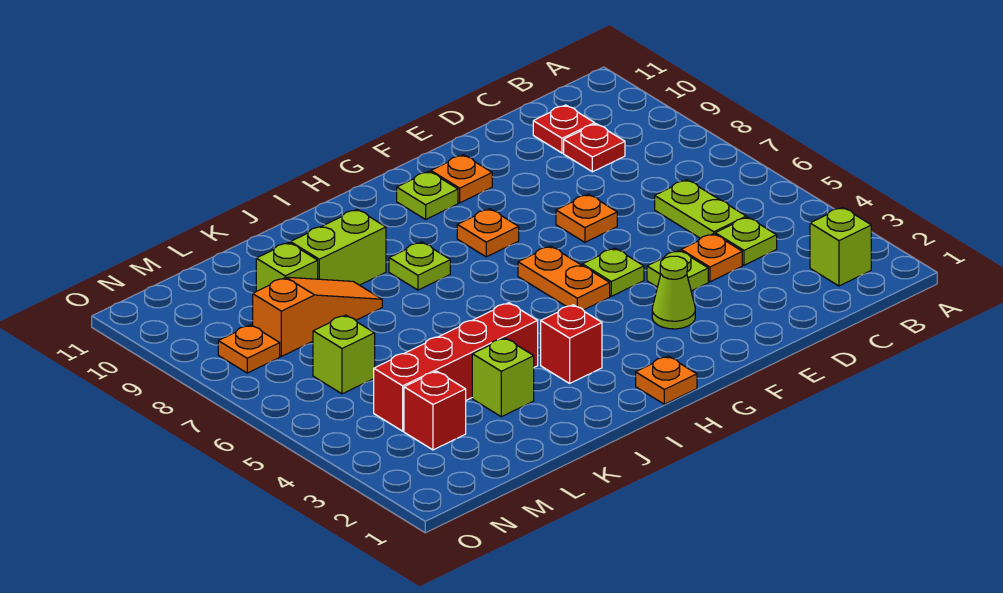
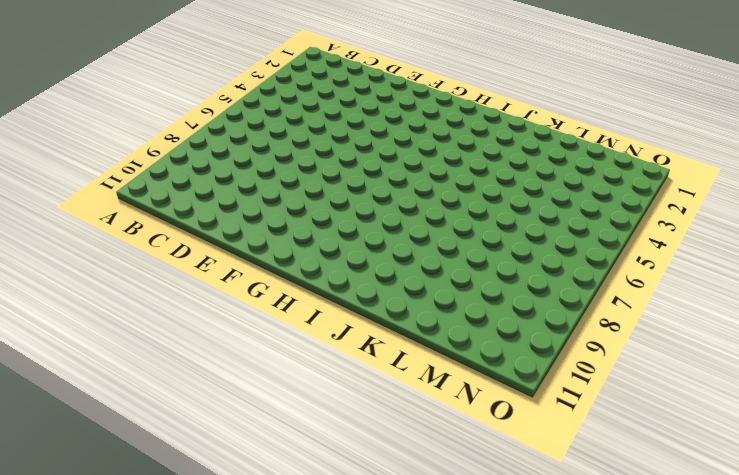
none -> lime brick B2 level 1
none -> lime plate C4 level 1
none -> lime plate C5:C6 level 1

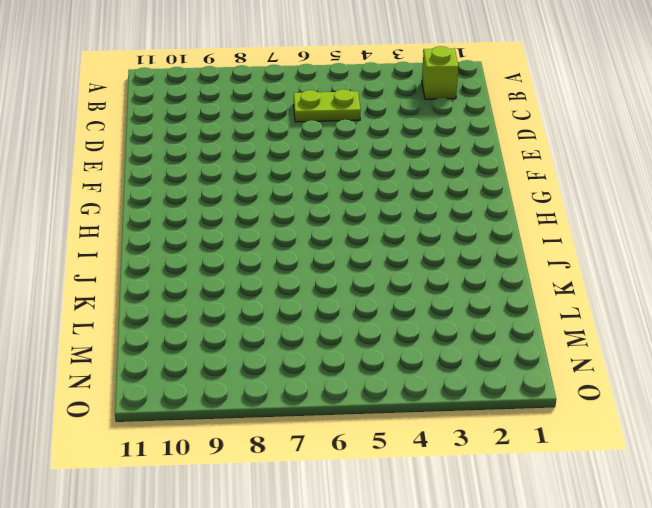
none -> lime plate C4 level 1
none -> red plate C9 level 1
none -> red plate C10 level 1

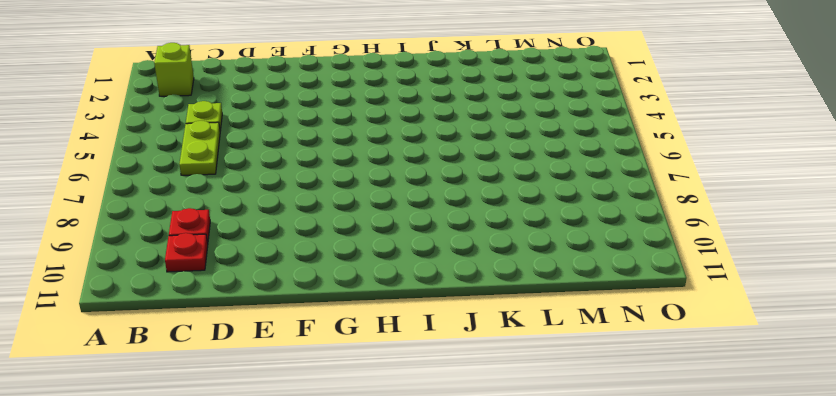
none -> orange plate D4 level 1
none -> lime plate E4 level 1
none -> orange plate E7 level 1

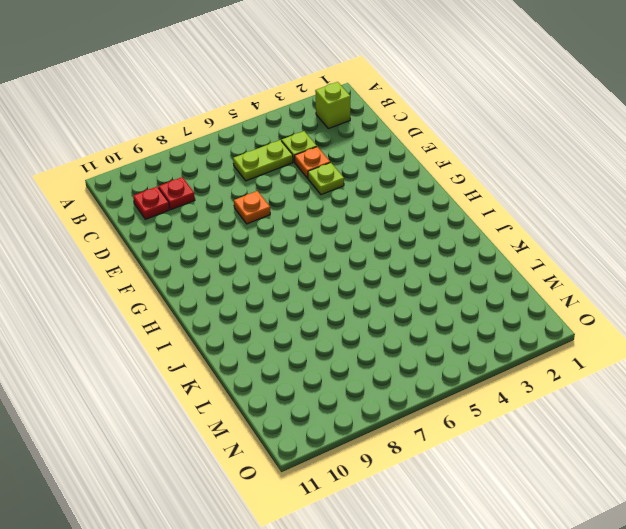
none -> lime cone F3 level 1
none -> lime plate F5 level 1
none -> orange plate F10 level 1

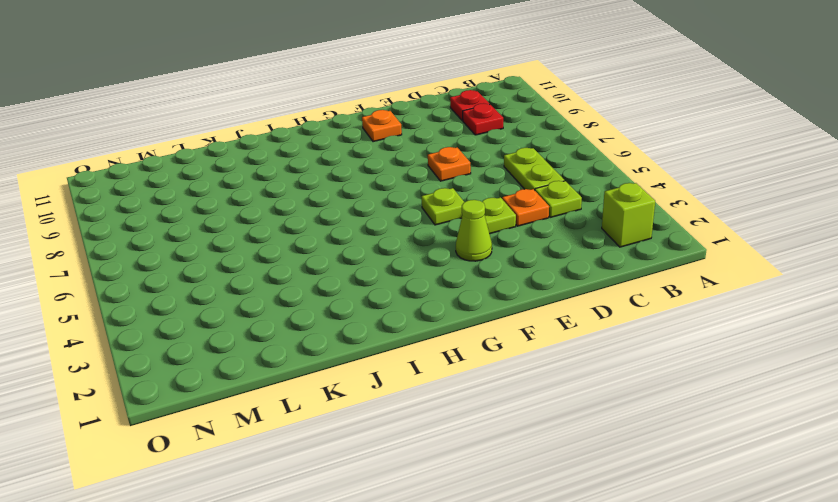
none -> orange plate G5:G6 level 1
none -> orange plate G8 level 1
none -> lime plate G10 level 1

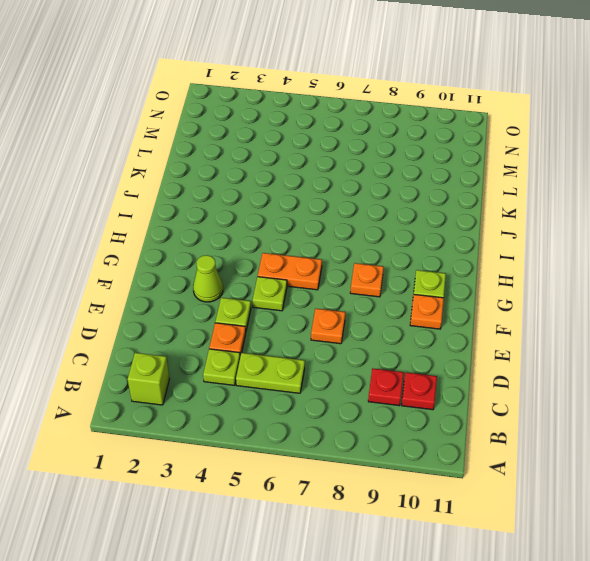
none -> orange plate H1 level 1
none -> red brick I3 level 1
none -> lime plate I8 level 1

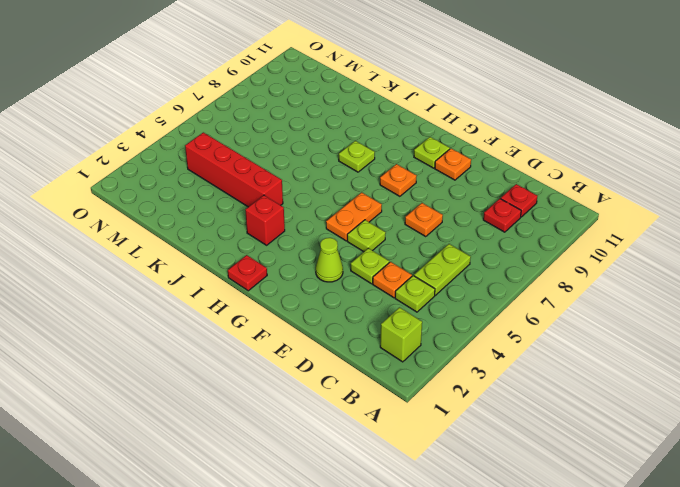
red plate H1 level 1 -> orange plate H1 level 1
none -> lime brick J9:K9 level 1
none -> lime brick K3 level 1
none -> orange slope K8:M8 level 1 top M

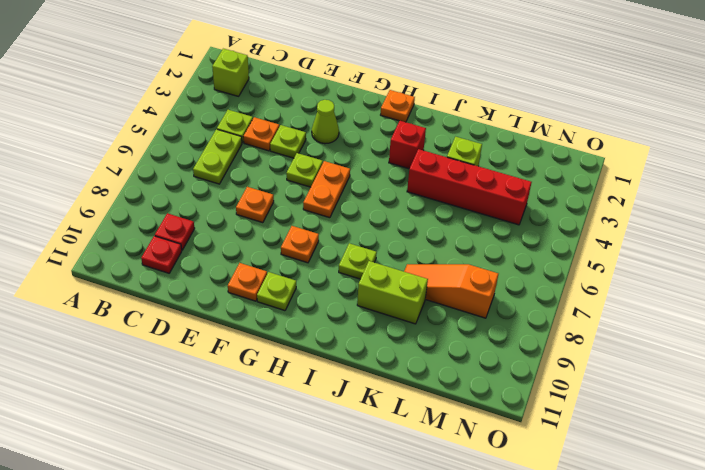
none -> lime brick L9 level 1
none -> red brick M3 level 1
none -> lime brick M6 level 1

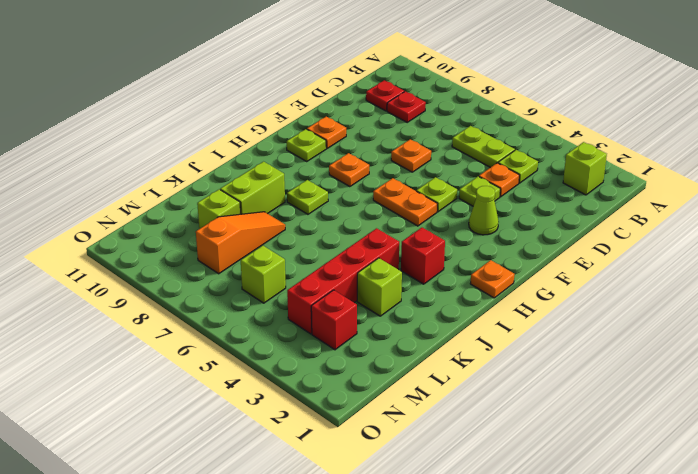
none -> orange plate N8 level 1

